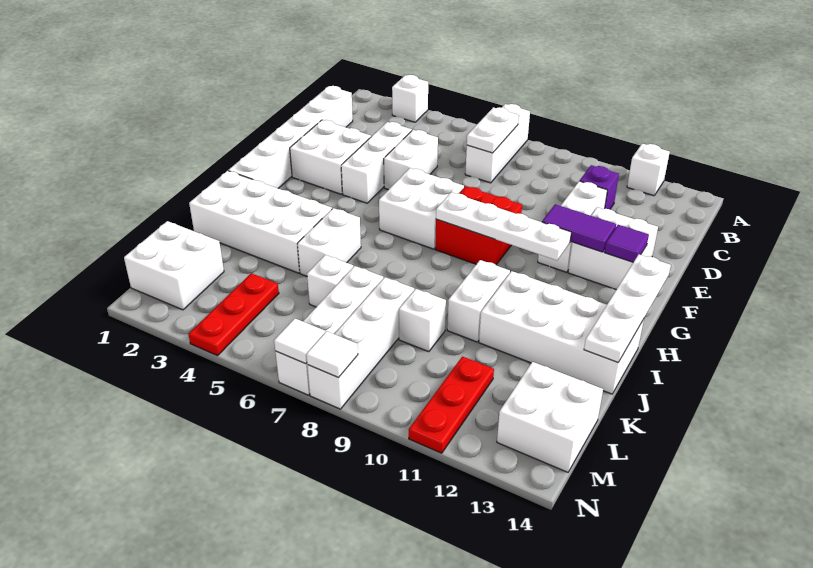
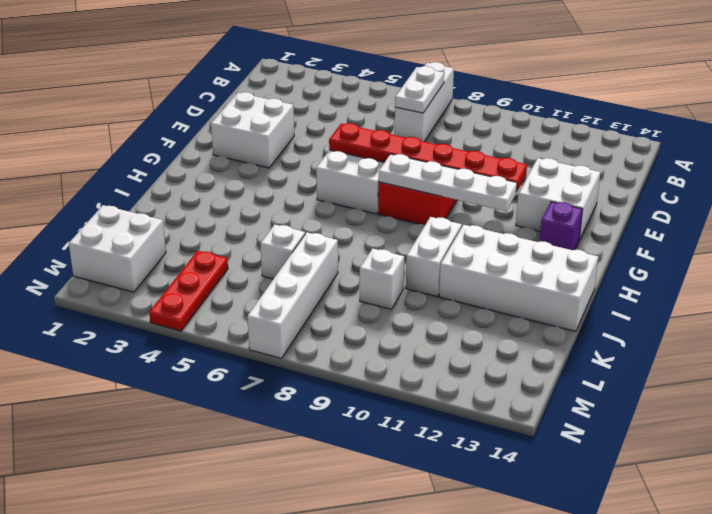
red plate F6:F11 level 2 -> purple tile F11:F12 level 2
purple brick G13 level 1 -> purple brick C11 level 1
none -> white brick A3 level 1
none -> white brick A12 level 1
none -> white brick C1:H1 level 1
none -> white brick D4:F4 level 1

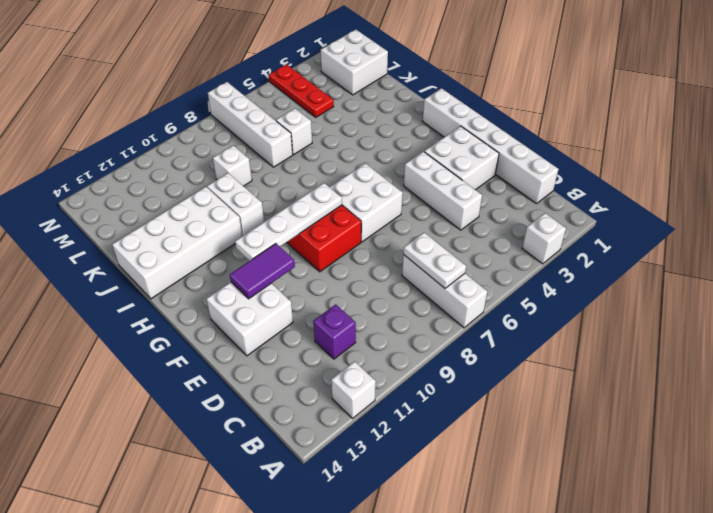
none -> white brick D5:E5 level 1
none -> white brick D11:F11 level 1
none -> white brick I1:J4 level 1
none -> white brick I5:J5 level 1

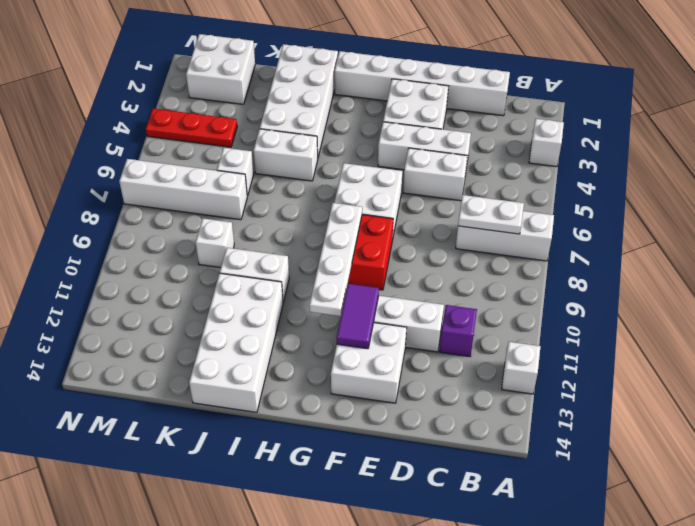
none -> white brick K8:N8 level 1
none -> red plate L11:N11 level 1
none -> white brick L13:M14 level 1
none -> purple tile F13 level 2

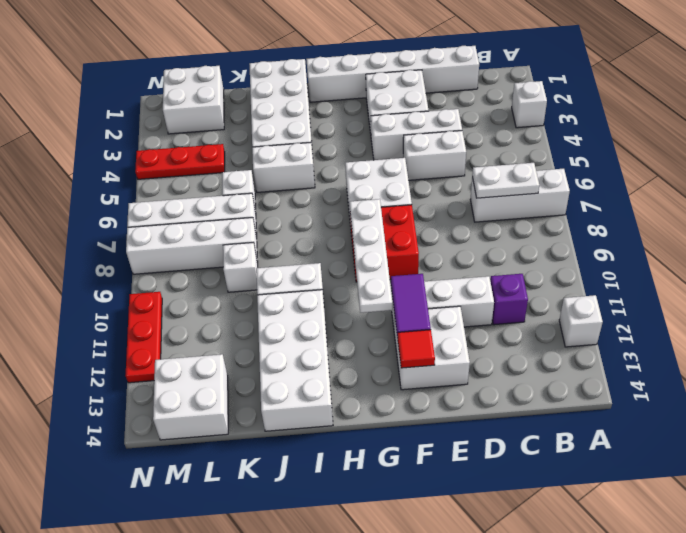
red tile F13 level 2 -> purple tile F13 level 2
red plate N10:N12 level 1 -> red plate L11:N11 level 1
none -> white plate G14:J14 level 2
none -> white tile N7 level 2
none -> white tile N8 level 2

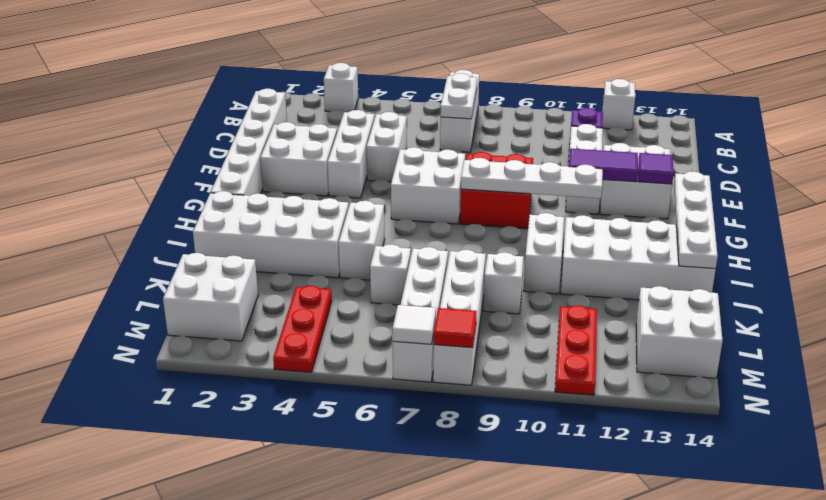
red tile N8 level 2 -> white tile N8 level 2

